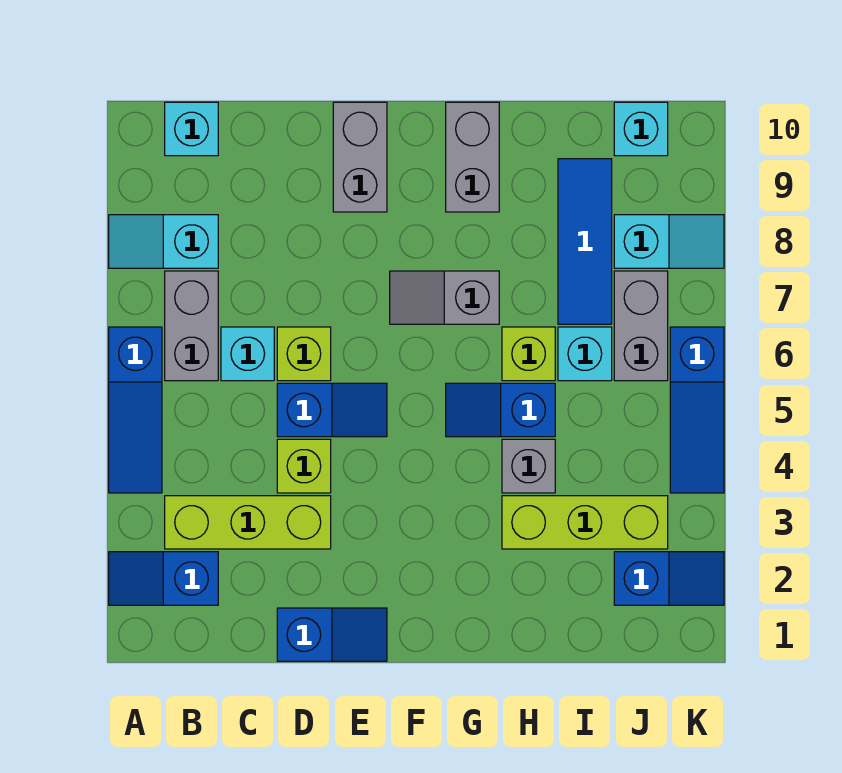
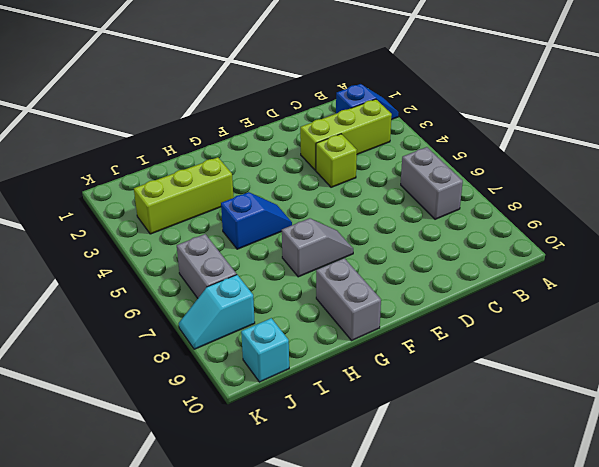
none -> blue slope A4:A6 level 1 top 6
none -> cyan slope A8:B8 level 1 top B
none -> cyan brick B10 level 1

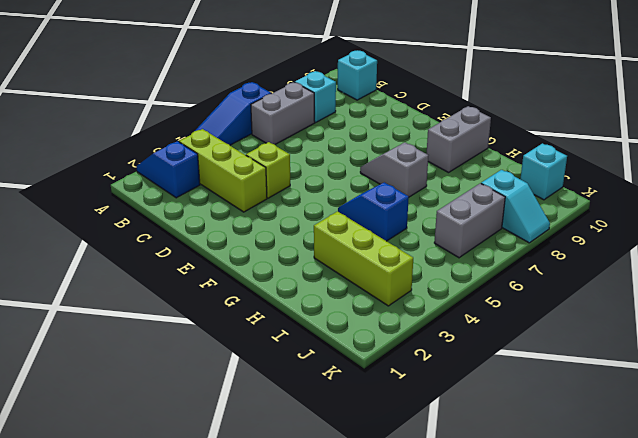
none -> cyan brick C6 level 1
none -> blue slope D1:E1 level 1 top D
none -> blue slope D5:E5 level 1 top D

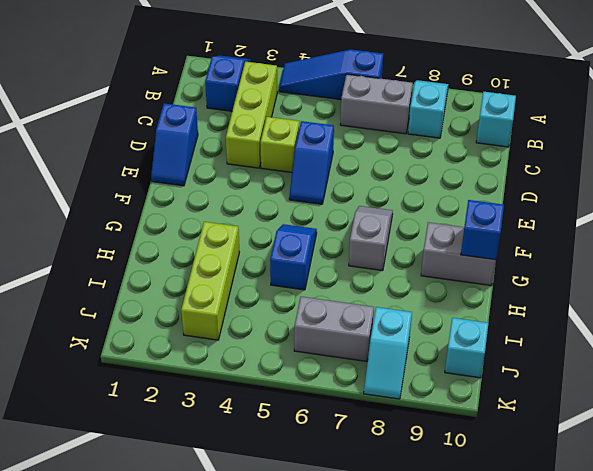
blue brick G10 level 2 -> none
none -> cyan brick C6 level 1
none -> lime brick D6 level 1
none -> grey brick E9:E10 level 1

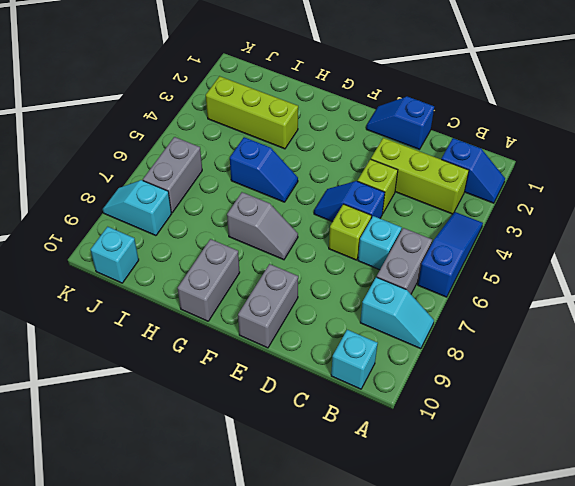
none -> grey brick H4 level 1
none -> lime brick H6 level 1
none -> cyan brick I6 level 1

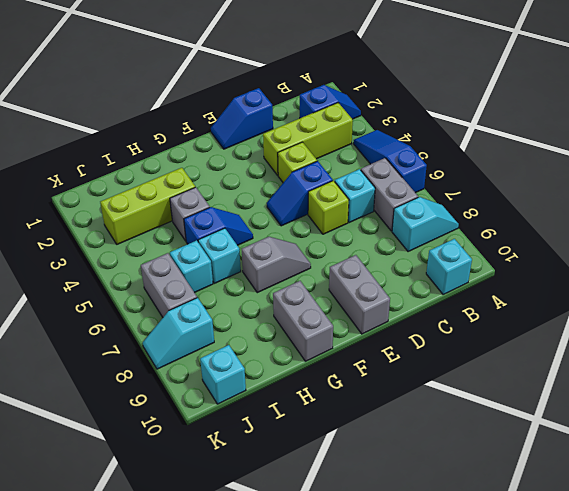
cyan brick H6 level 1 -> lime brick H6 level 1
none -> blue tile I7:I9 level 1
none -> blue slope J2:K2 level 1 top J
none -> blue slope K4:K6 level 1 top 6

